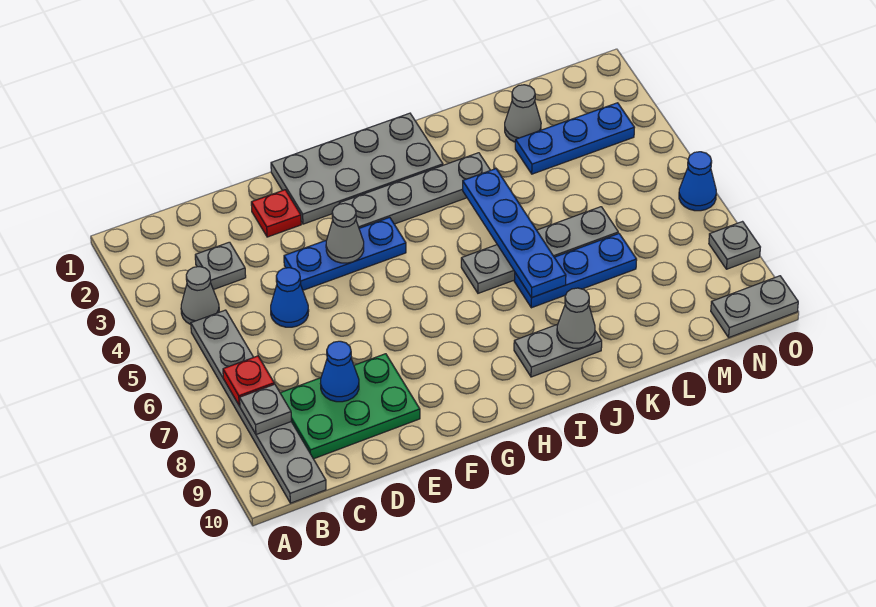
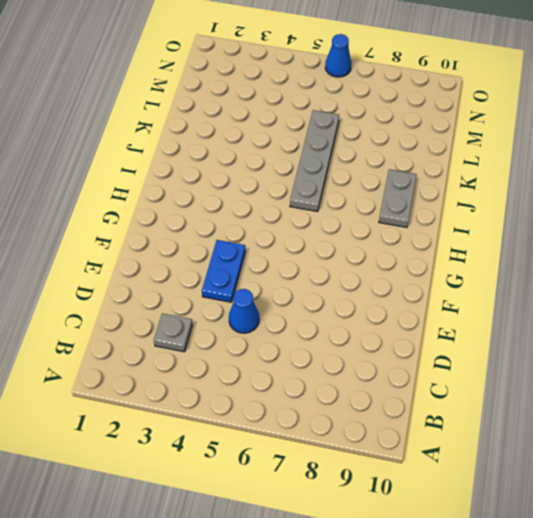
blue plate E4:F4 level 1 -> blue plate E4:G4 level 1
none -> grey cone B4 level 1
none -> grey plate B5:B10 level 1
none -> green plate C8:E9 level 1

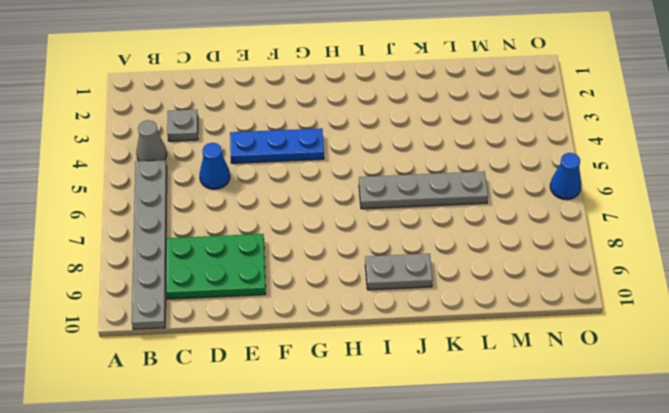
none -> red plate E2 level 1
none -> grey plate F1:I2 level 1
none -> grey plate G3:J3 level 1

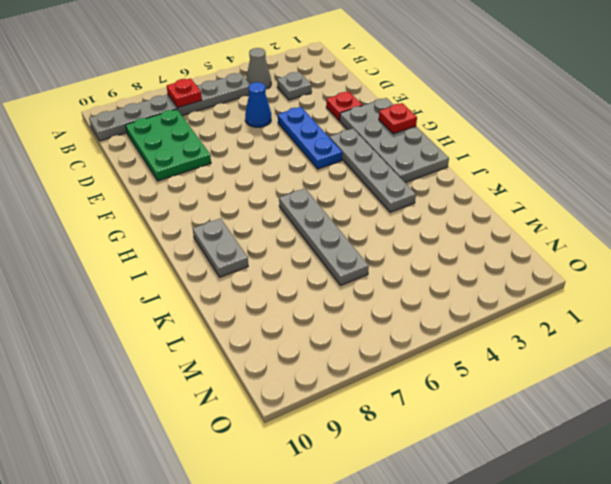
red plate G1 level 2 -> none
none -> blue plate J7:L7 level 1
none -> grey cone L2 level 1
none -> blue plate L3:N3 level 1

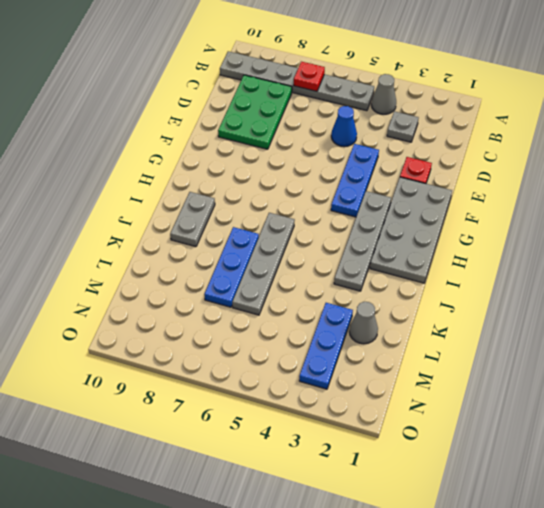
none -> grey plate N10:O10 level 1
none -> blue cone O6 level 1
none -> grey plate O8 level 1

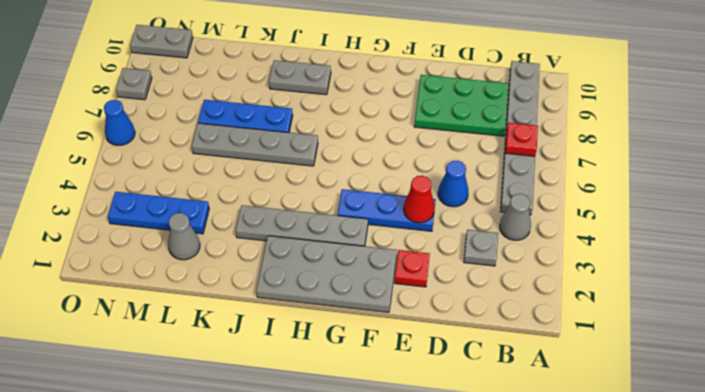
red cone E4 level 2 -> none
none -> grey plate B8 level 2
none -> blue cone D8 level 2
none -> grey cone F4 level 2

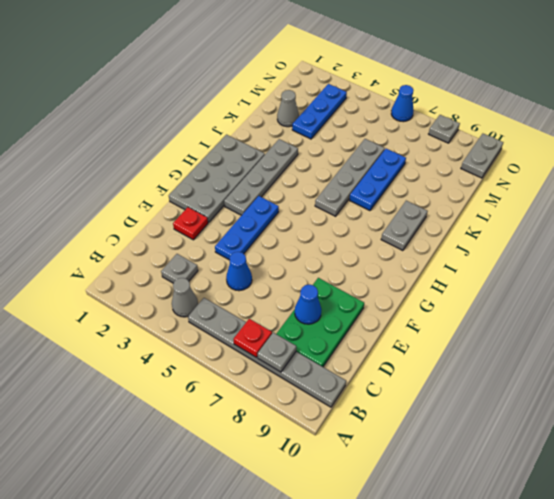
none -> grey cone F4 level 2
none -> blue plate J4:J7 level 2
none -> grey cone J9 level 2

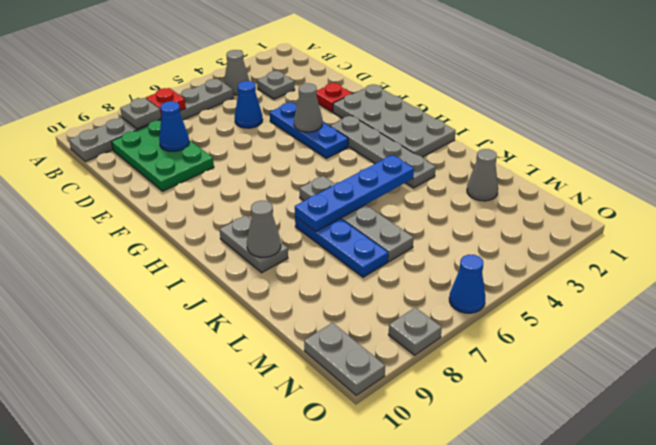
none -> blue plate L3:N3 level 1

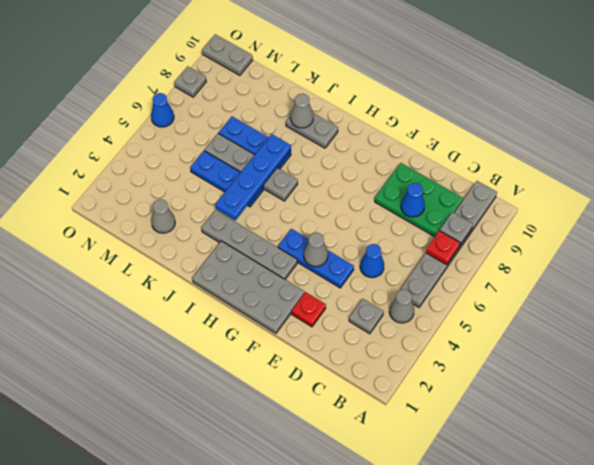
blue plate J5:L5 level 1 -> blue plate L3:N3 level 1

